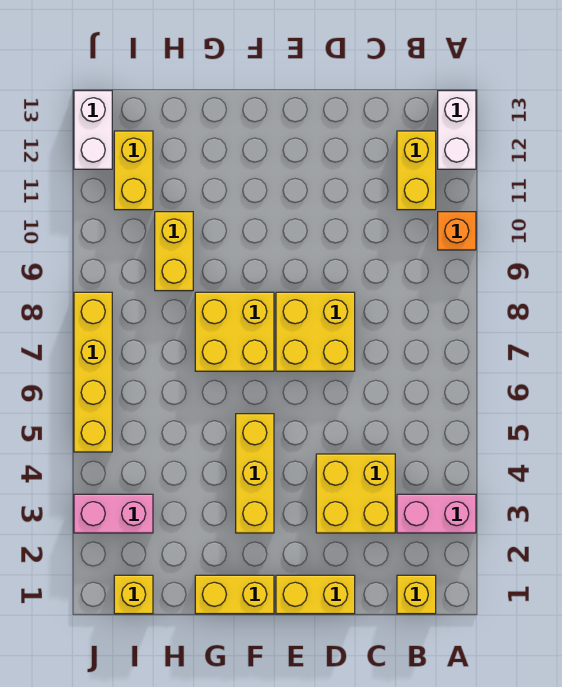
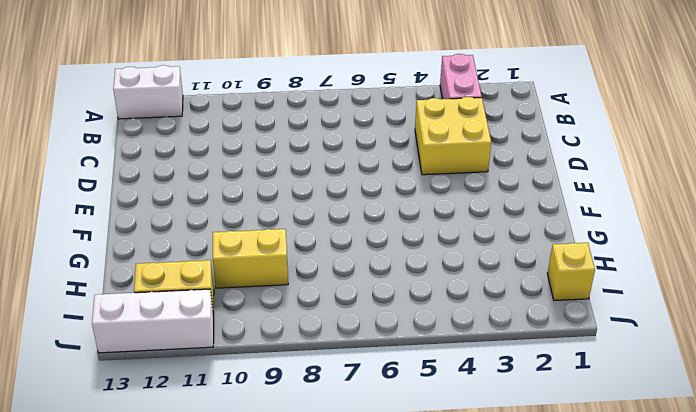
white brick J11:J13 level 1 -> white brick J12:J13 level 1
none -> orange brick A10 level 1
none -> yellow brick B1 level 1
none -> yellow brick B11:B12 level 1

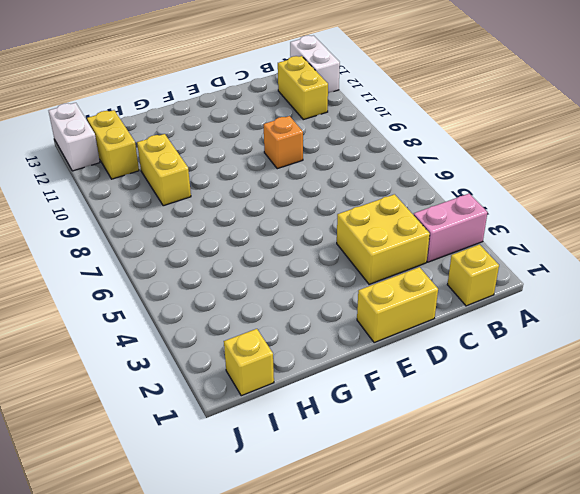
orange brick D9 level 1 -> orange brick A10 level 1
none -> yellow brick D7:E8 level 1
none -> yellow brick F1:G1 level 1
none -> yellow brick F3:F5 level 1

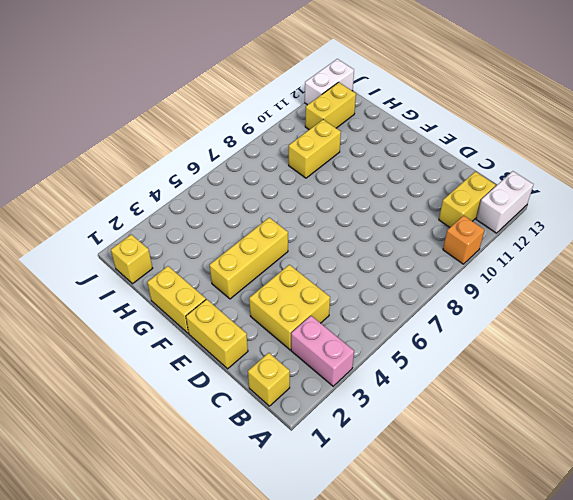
none -> yellow brick D7:E8 level 1
none -> yellow brick F7:G8 level 1
none -> pink brick I3:J3 level 1

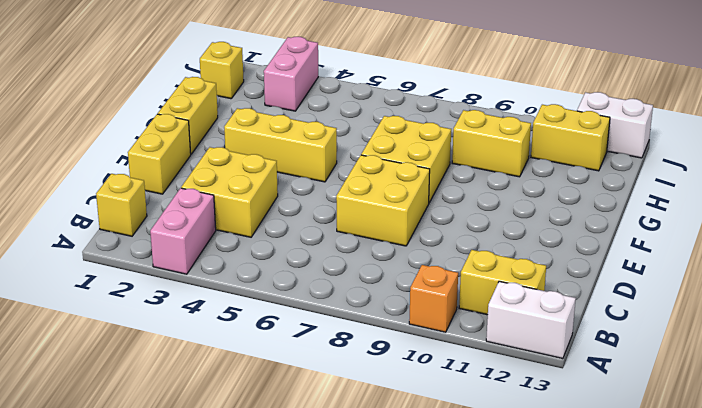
none -> yellow brick J5:J8 level 1

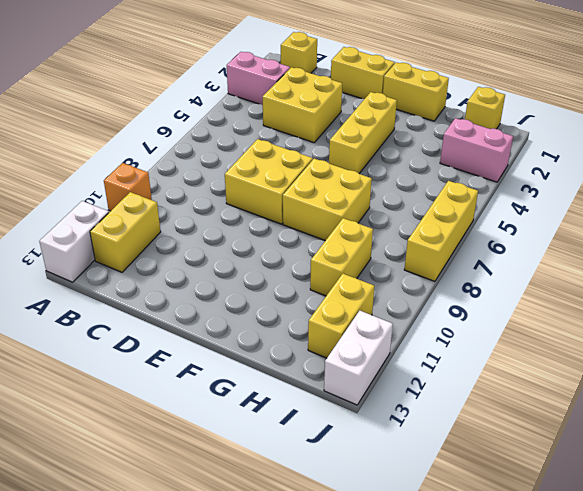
yellow brick J6:J8 level 1 -> yellow brick J5:J8 level 1

